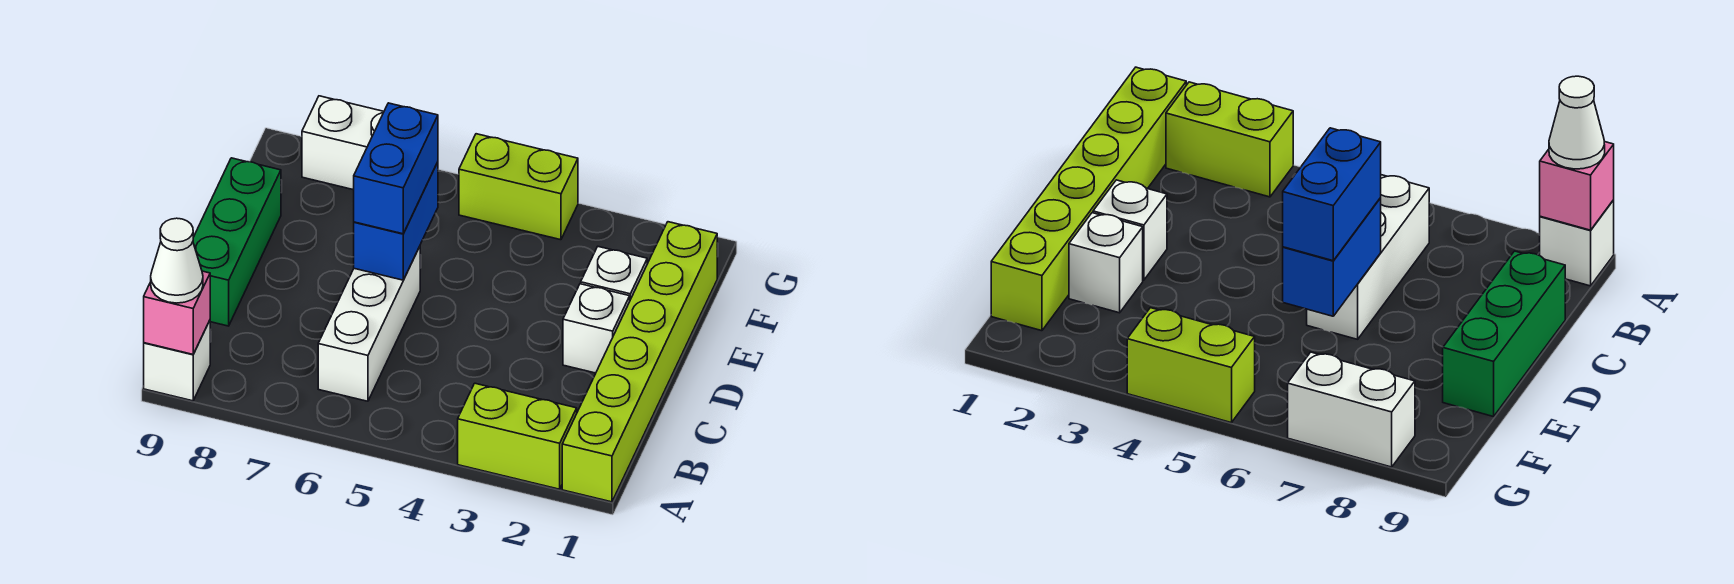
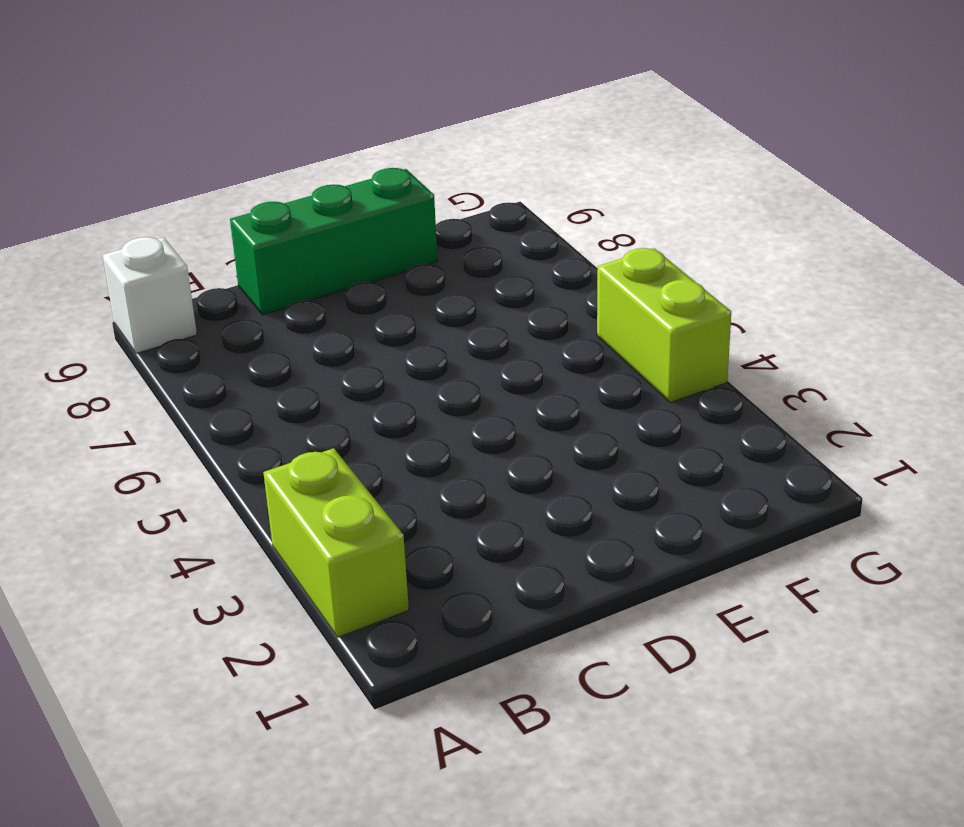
none -> lime brick A1:F1 level 1
none -> white brick B6:D6 level 1
none -> white brick D2 level 1

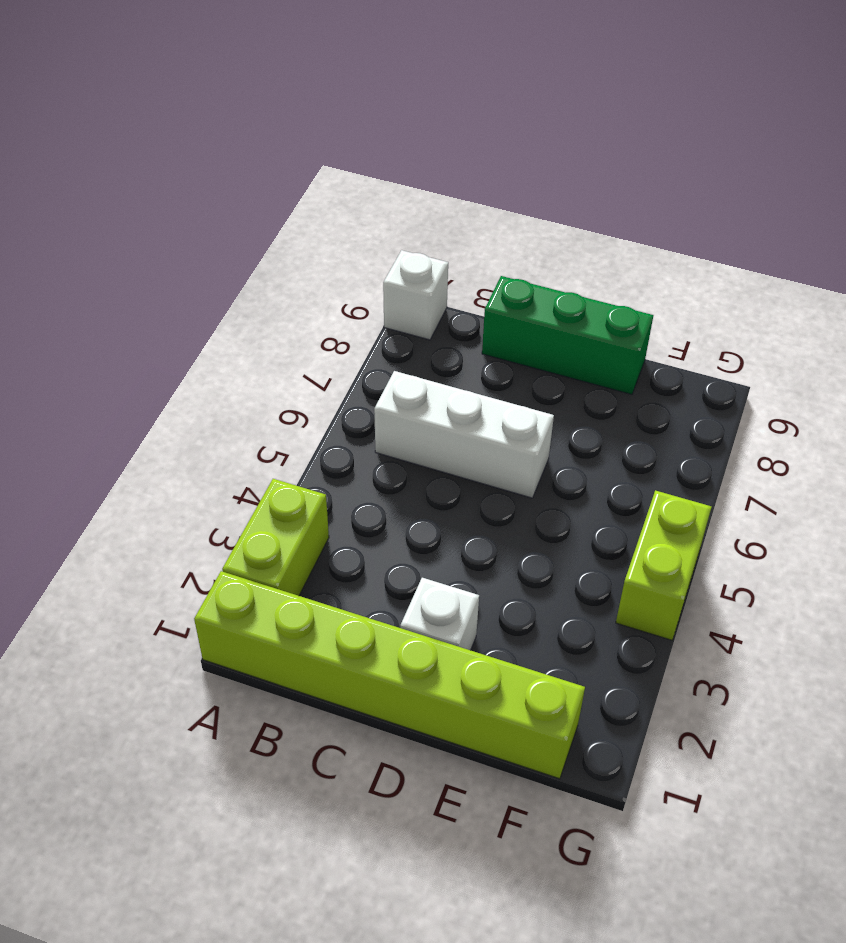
none -> white brick E2 level 1
none -> white brick G7:G8 level 1
none -> pink brick A9 level 2

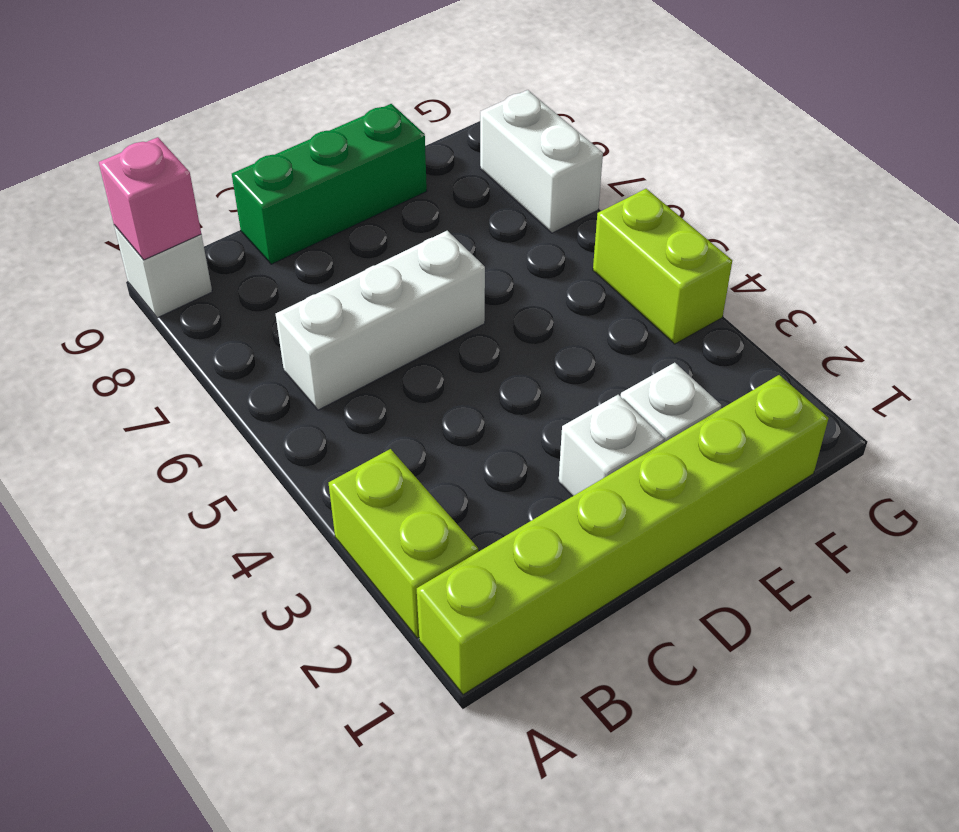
none -> blue brick D6:E6 level 2
none -> white cone A9 level 3
none -> blue brick D6:E6 level 3

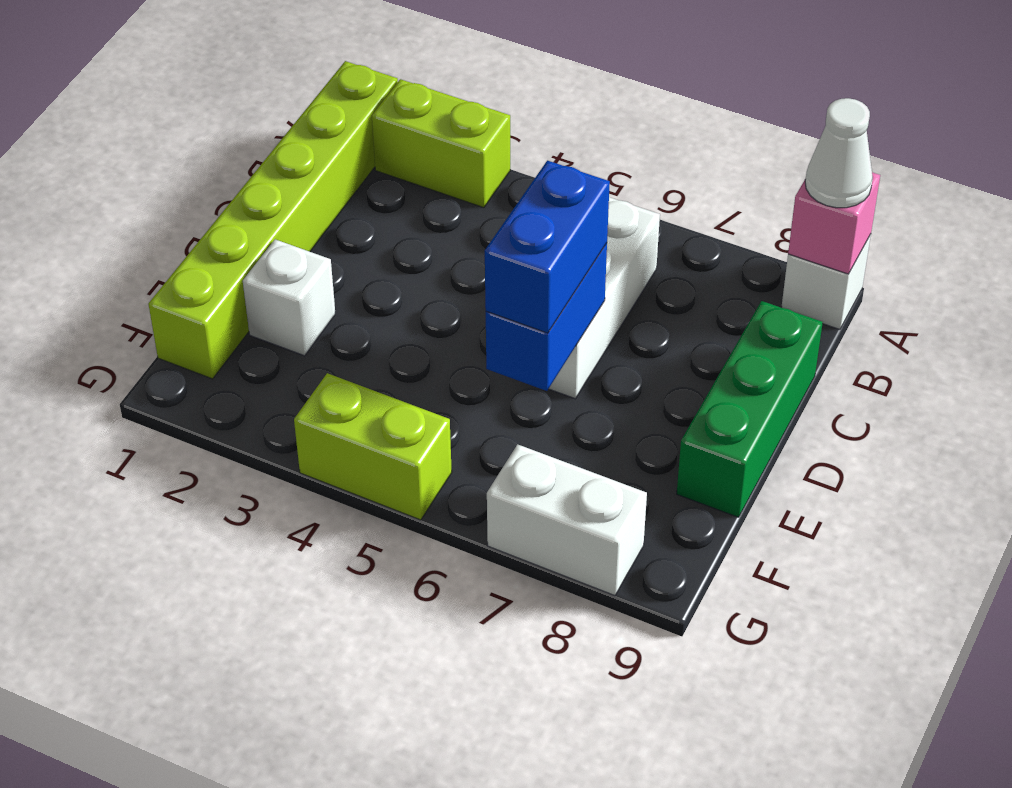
none -> white brick D2 level 1

